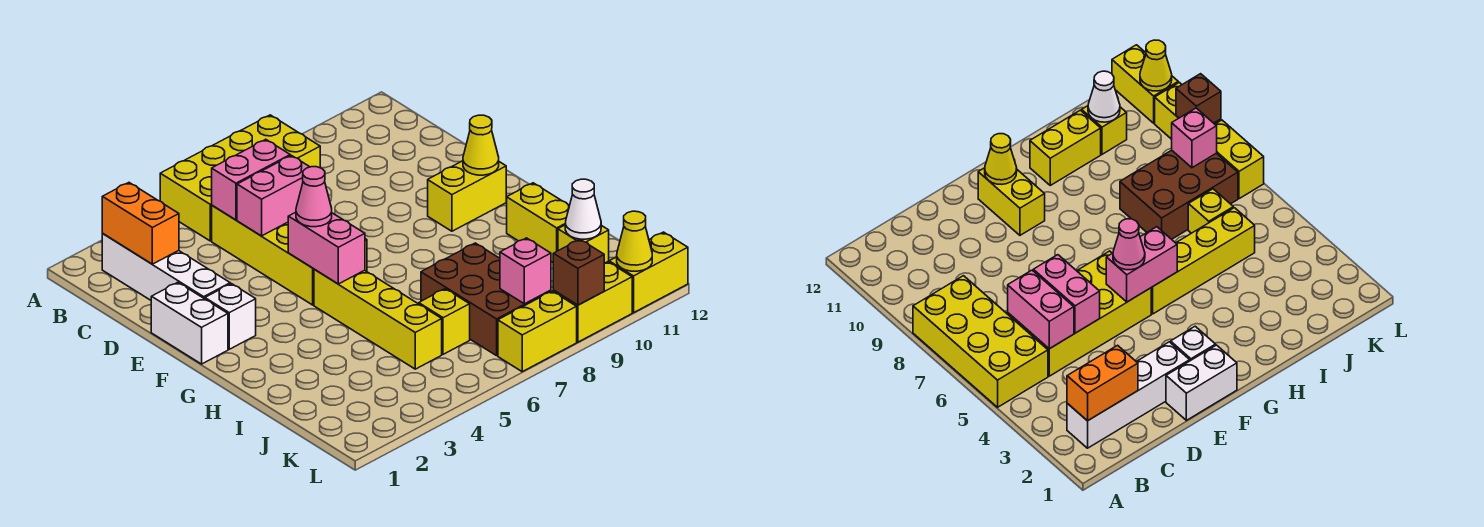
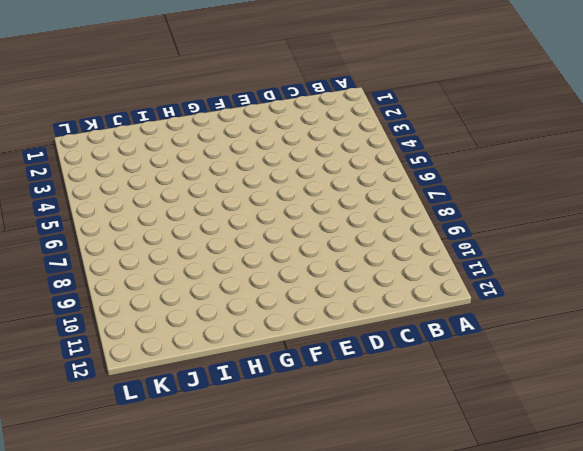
none -> yellow brick A5:B8 level 1
none -> white brick B2:E2 level 1
none -> yellow brick C5:F6 level 1

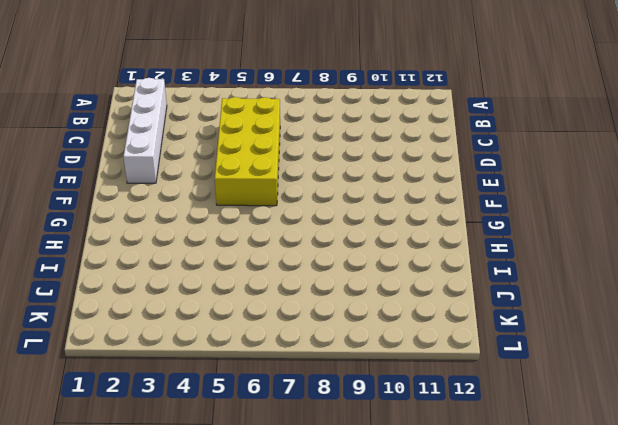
none -> yellow brick A5:B8 level 1
none -> white brick E1:F1 level 1
none -> white brick F2 level 1

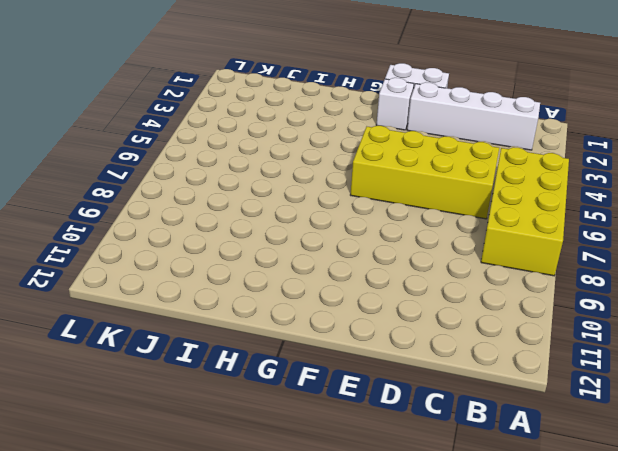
none -> yellow brick F10:F11 level 1
none -> yellow brick G5:J5 level 1
none -> yellow brick H11:I11 level 1

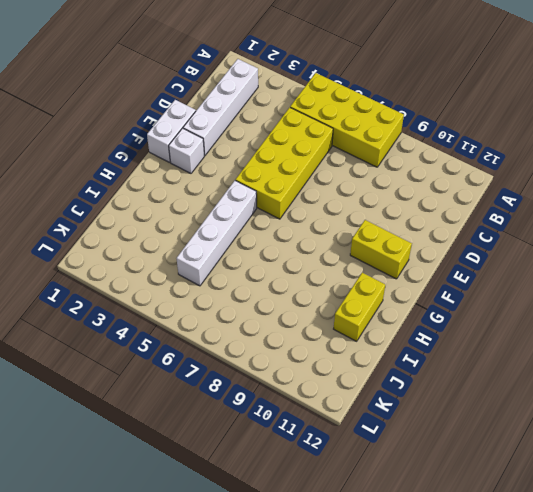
white brick G5:J5 level 1 -> yellow brick G5:J5 level 1
none -> brown brick I7:K8 level 1
none -> yellow brick J6 level 1
none -> yellow brick J11 level 1

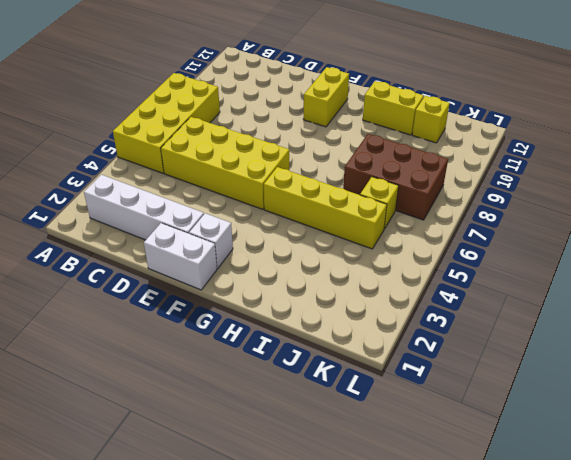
none -> yellow brick L7:L8 level 1
none -> yellow brick L9:L10 level 1
none -> yellow brick L11:L12 level 1

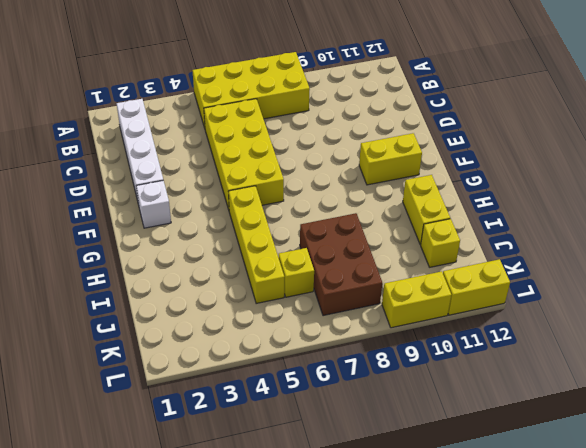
none -> white brick E1:F1 level 1
none -> yellow brick L7:L8 level 1
none -> orange brick B2:C2 level 2

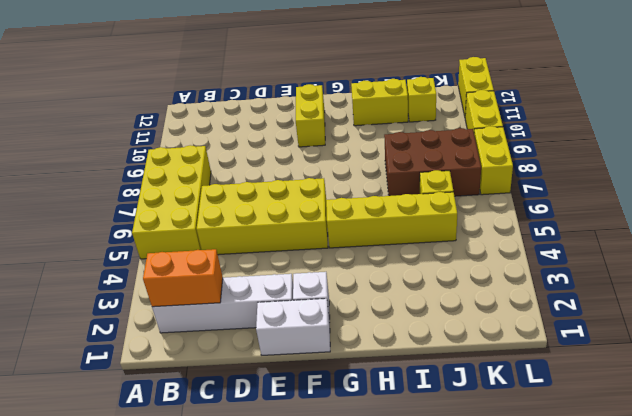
none -> pink brick C5:C6 level 2
none -> pink brick D5:D6 level 2
none -> pink brick F5:G5 level 2

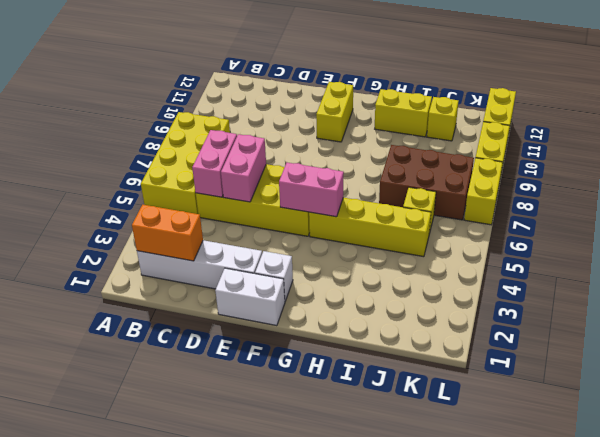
none -> yellow cone F11 level 2
none -> white cone J11 level 2
none -> pink brick K8 level 2

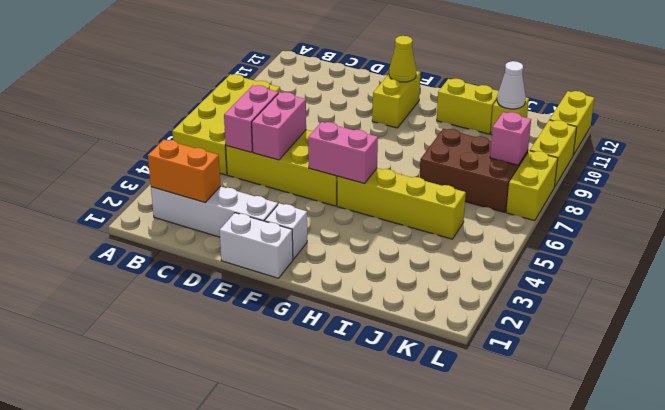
none -> yellow brick J6 level 1
none -> brown brick L9 level 2
none -> yellow cone L11 level 2

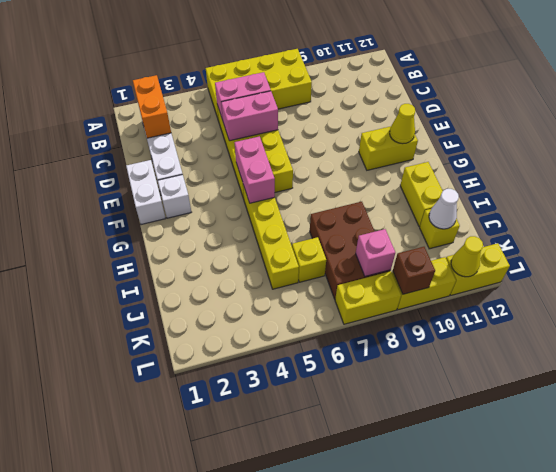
none -> pink cone F5 level 3

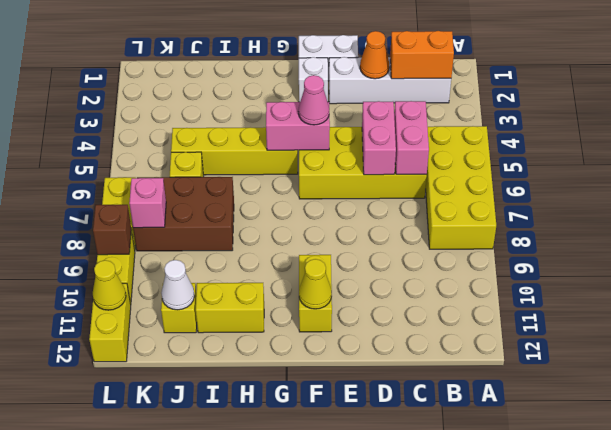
orange cone D2 level 2 -> none

